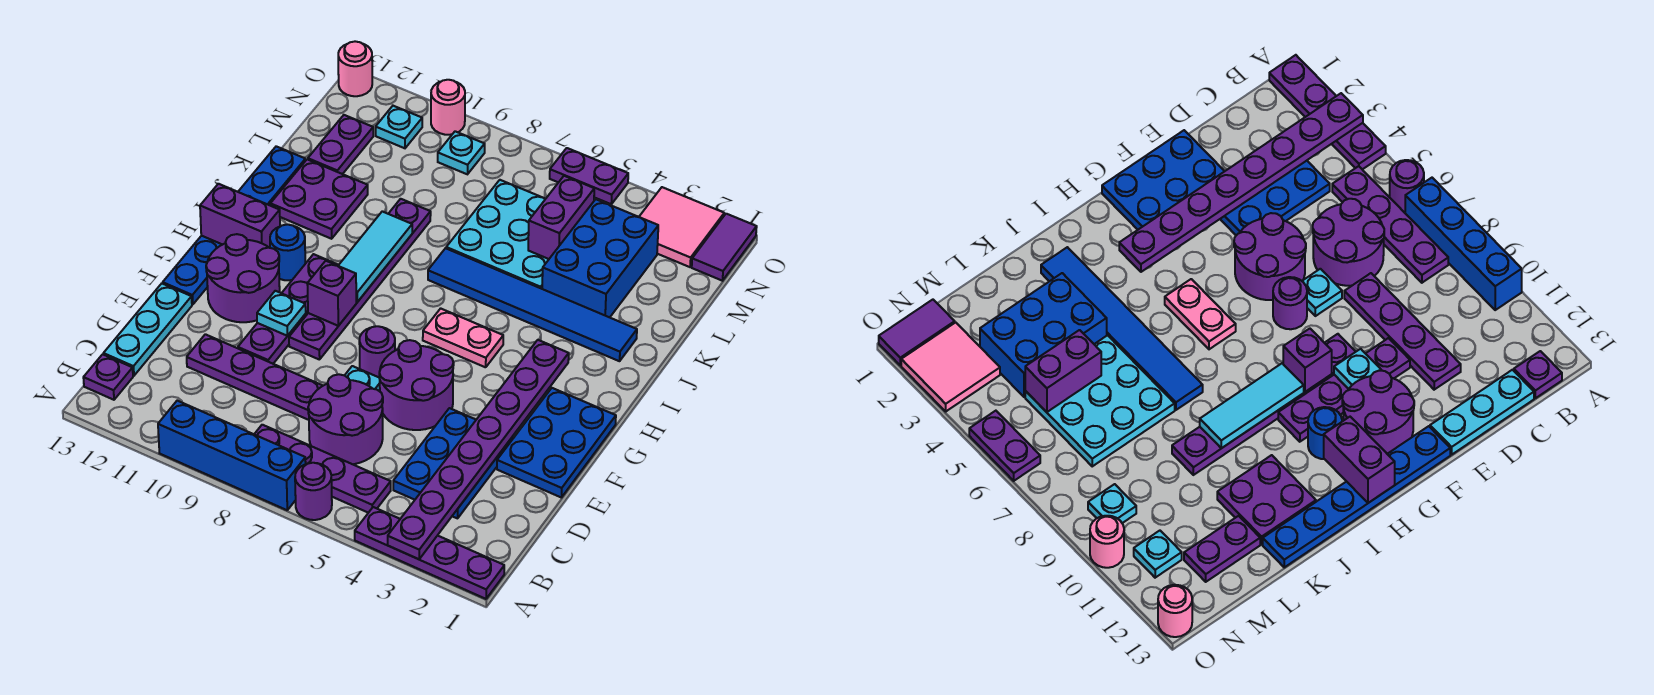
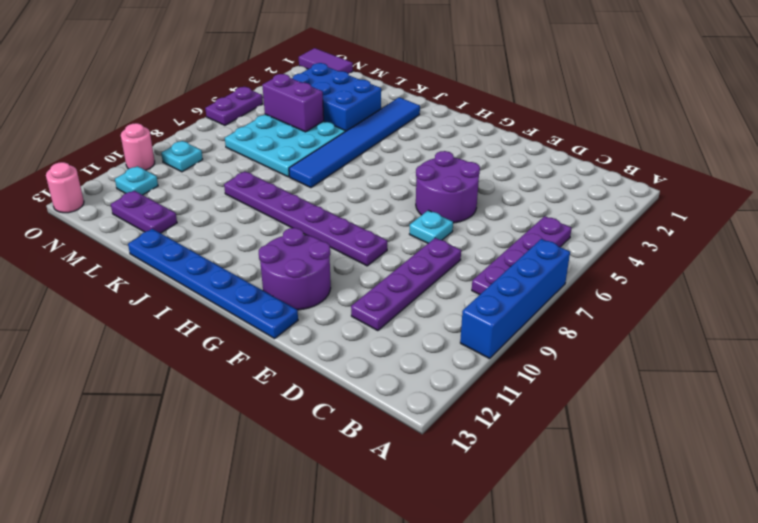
none -> purple plate A1:A4 level 1
none -> purple round brick A6 level 1
none -> purple plate B13 level 1
none -> blue plate C3:E4 level 1

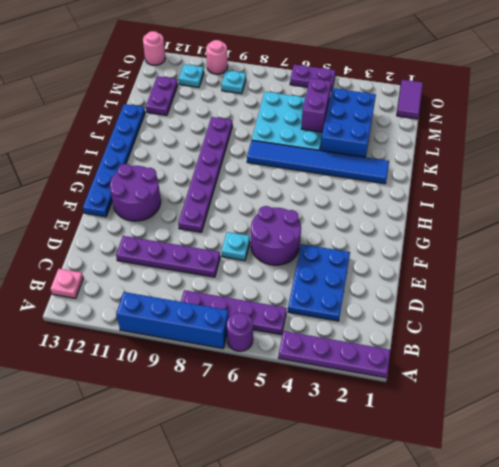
pink plate B13 level 1 -> purple plate B13 level 1
none -> purple round brick C6:D7 level 1
none -> cyan plate C13:E13 level 1
none -> blue plate E1:G2 level 1
none -> purple plate E10:H10 level 1

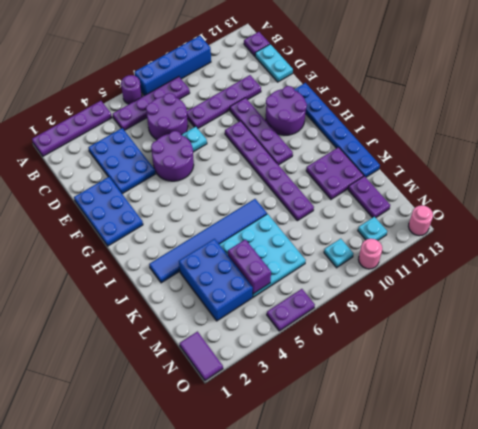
cyan plate C13:D13 level 1 -> cyan plate C13:E13 level 1
none -> purple round brick F7 level 1
none -> pink plate H5:H6 level 1
none -> blue round brick H11 level 1
none -> pink tile N2:O3 level 1

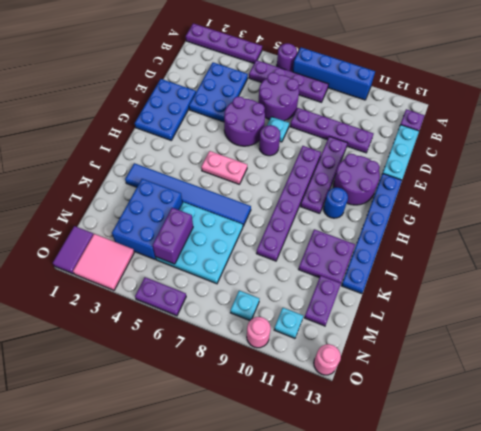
none -> purple plate A3:H3 level 2
none -> cyan plate F10 level 2
none -> purple brick G9 level 2
none -> cyan tile H9:J9 level 2

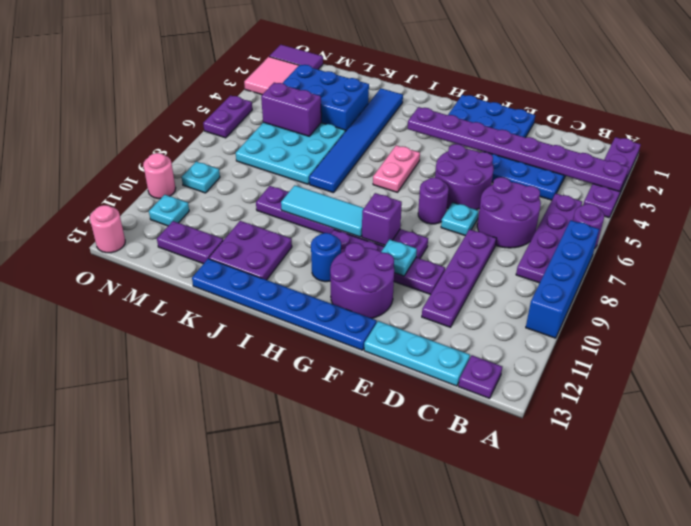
none -> purple brick H12:H13 level 2

